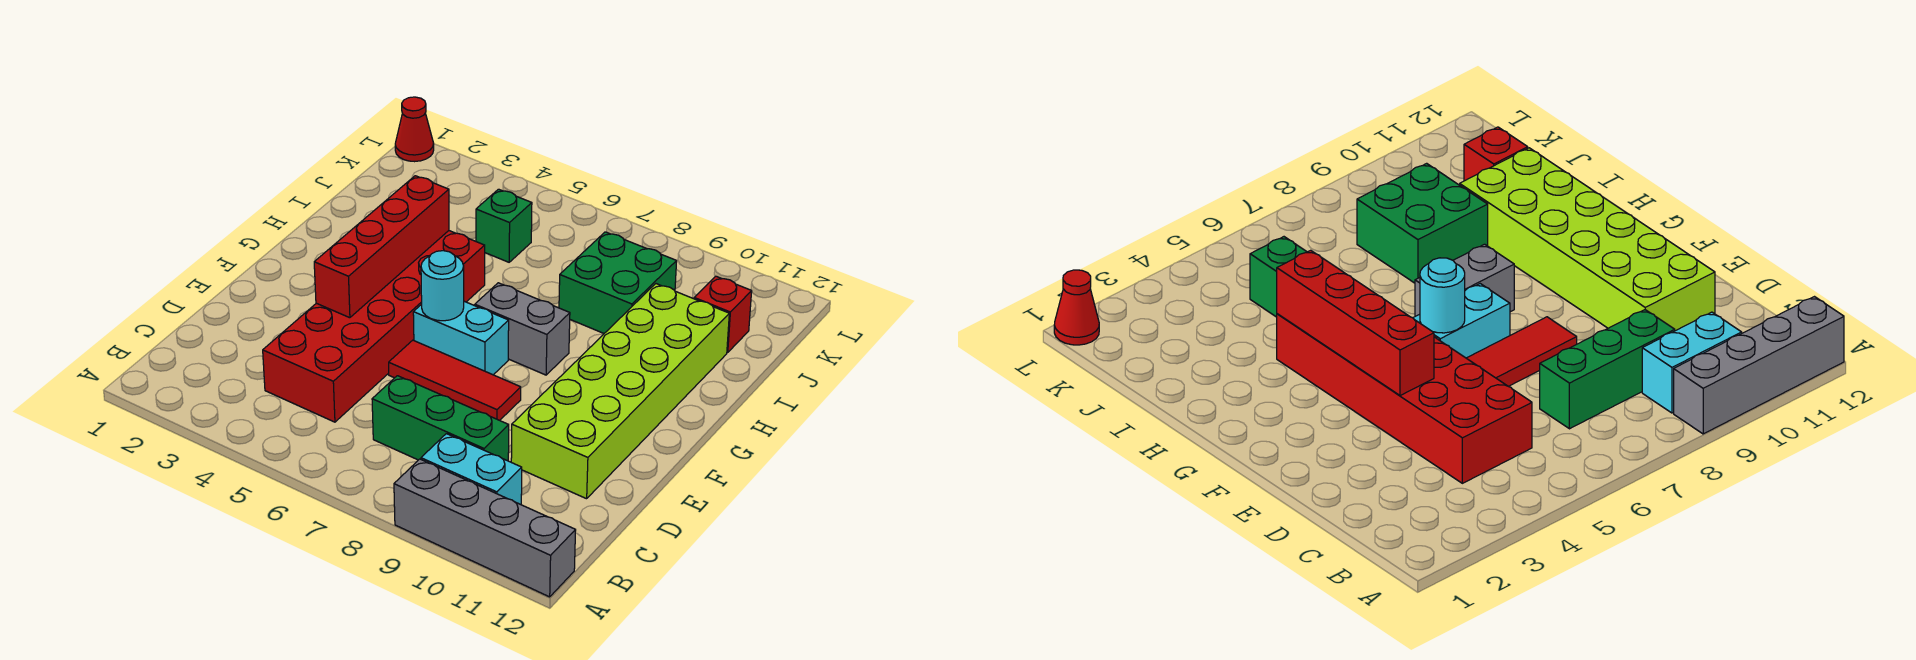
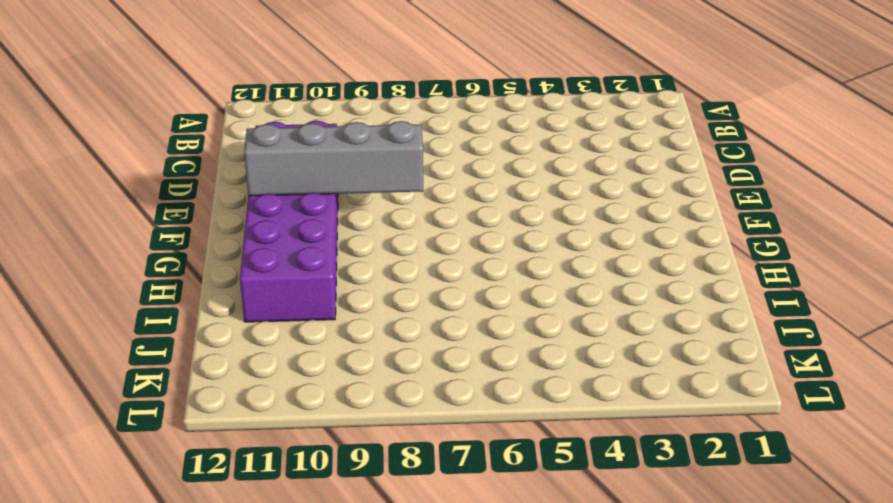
purple brick D10:I11 level 1 -> lime brick D10:I11 level 1
grey brick F8:F11 level 2 -> grey brick A9:A12 level 1
none -> cyan brick B9:B10 level 1
none -> red brick C4:H5 level 1
none -> green brick C7:C9 level 1

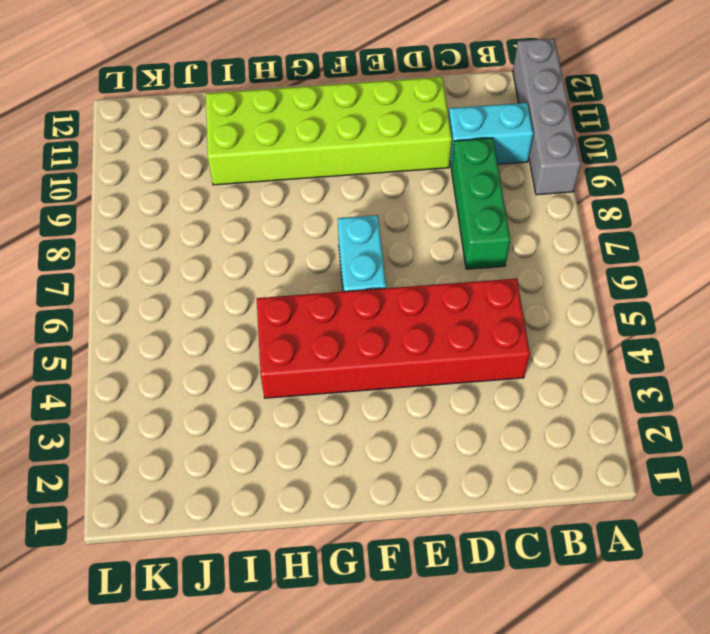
cyan brick B10:C10 level 1 -> cyan brick B9:B10 level 1
none -> red tile E6:E8 level 1
none -> grey brick G7:G8 level 1
none -> green brick I8:J9 level 1

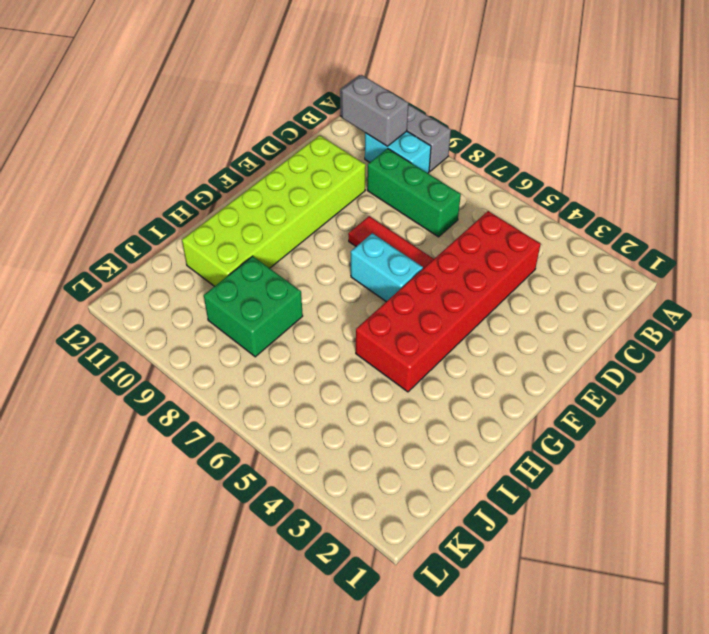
grey brick B10:B11 level 2 -> grey brick G7:G8 level 1
none -> green brick J5 level 1
none -> red brick J11 level 1
none -> red cone L1 level 1

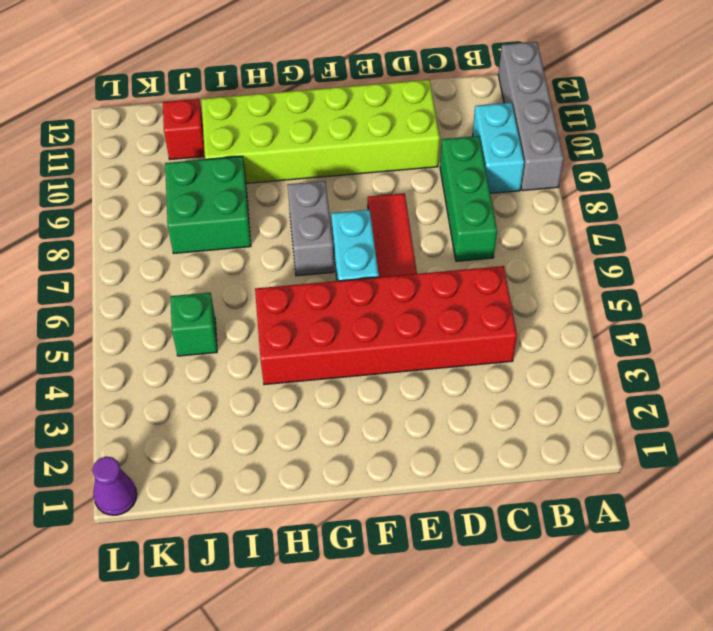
purple cone L1 level 1 -> red cone L1 level 1
none -> red brick E4:H4 level 2
none -> cyan round brick F6 level 2

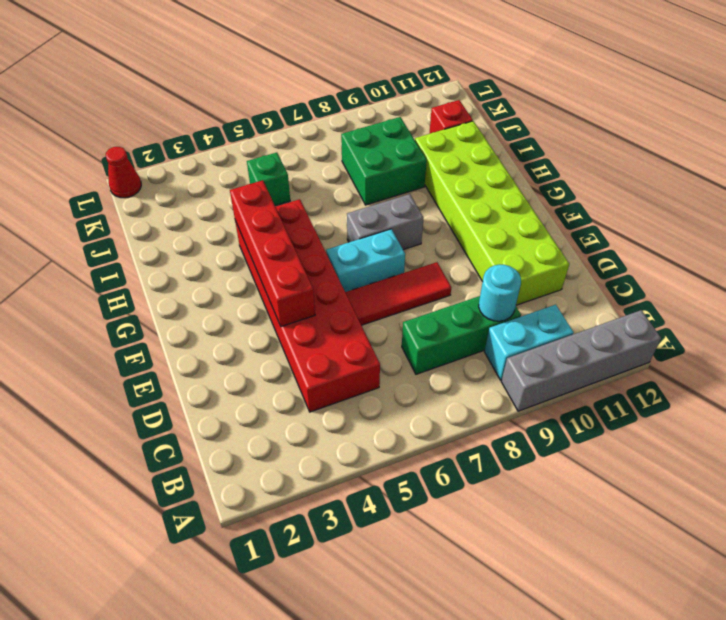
cyan round brick C9 level 2 -> cyan round brick F6 level 2

